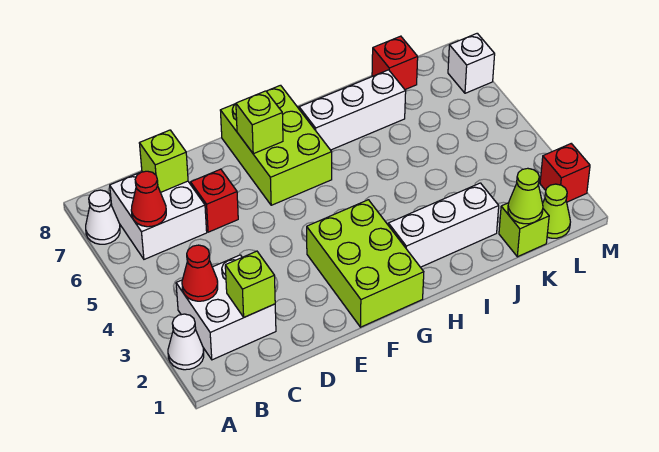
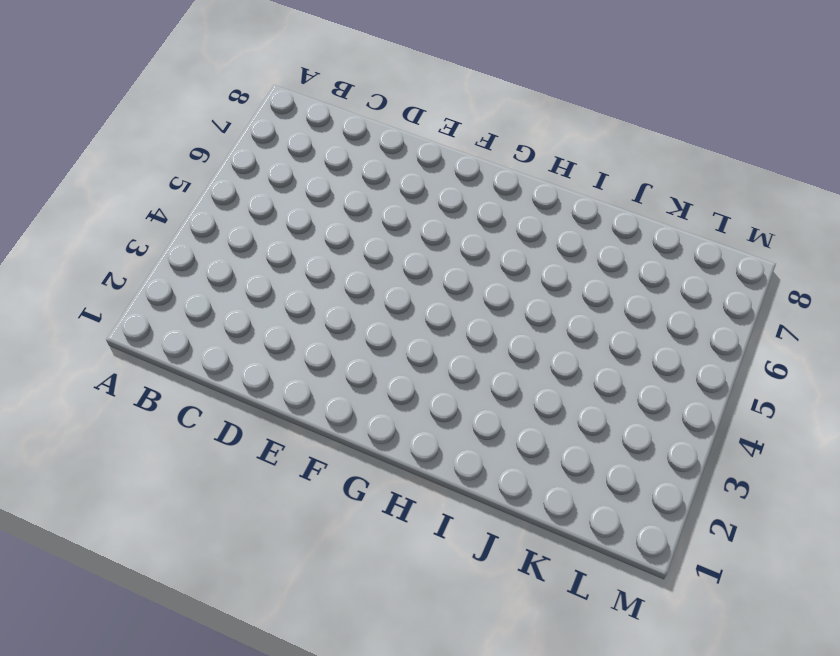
none -> white cone A2 level 1
none -> white cone A7 level 1
none -> white brick B2:C3 level 1

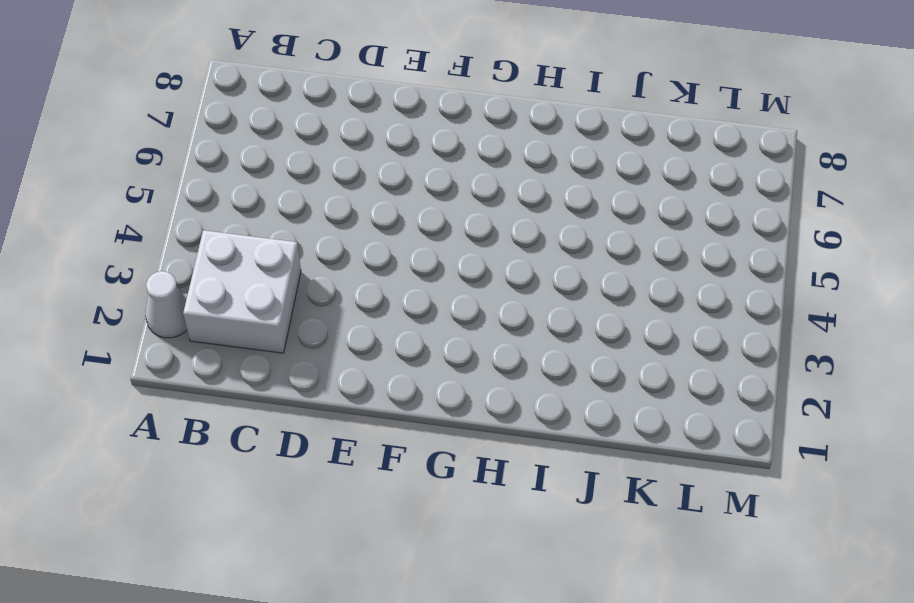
none -> white cone A7 level 1
none -> white brick B6:C7 level 1
none -> red brick D6 level 1

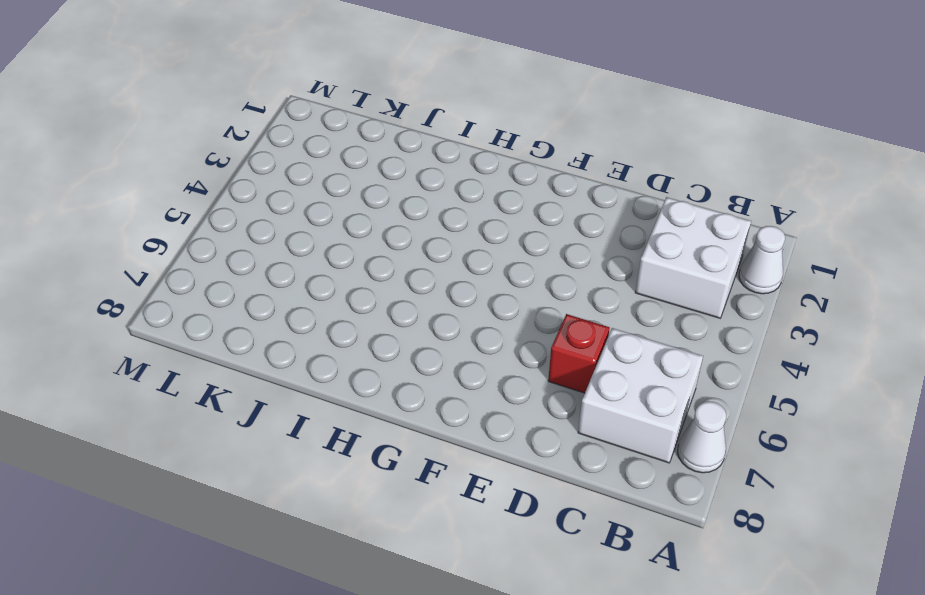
none -> lime brick F1:G3 level 1
none -> lime brick F6:G8 level 1
none -> white brick H2:J2 level 1

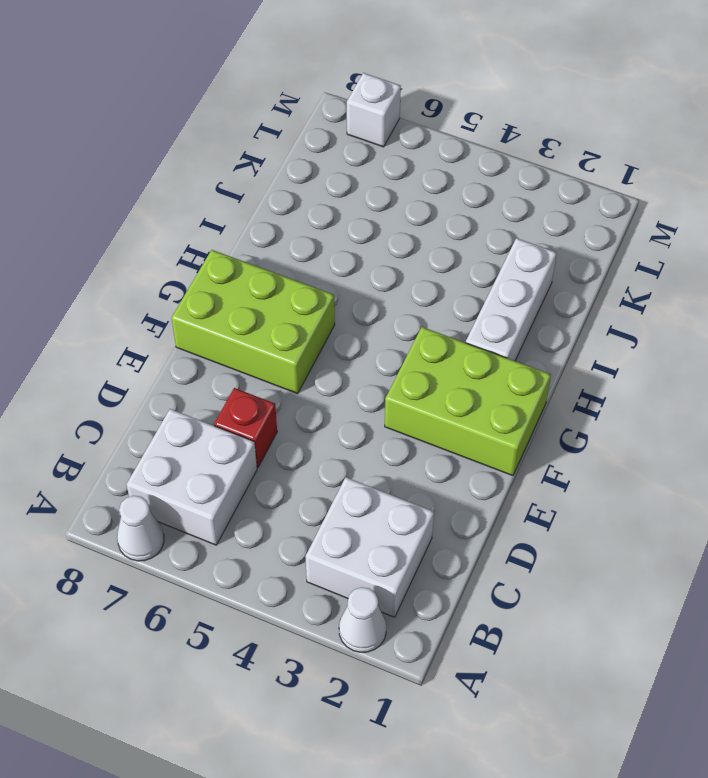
none -> white brick H7:J7 level 1
none -> lime brick K1 level 1
none -> red brick K8 level 1

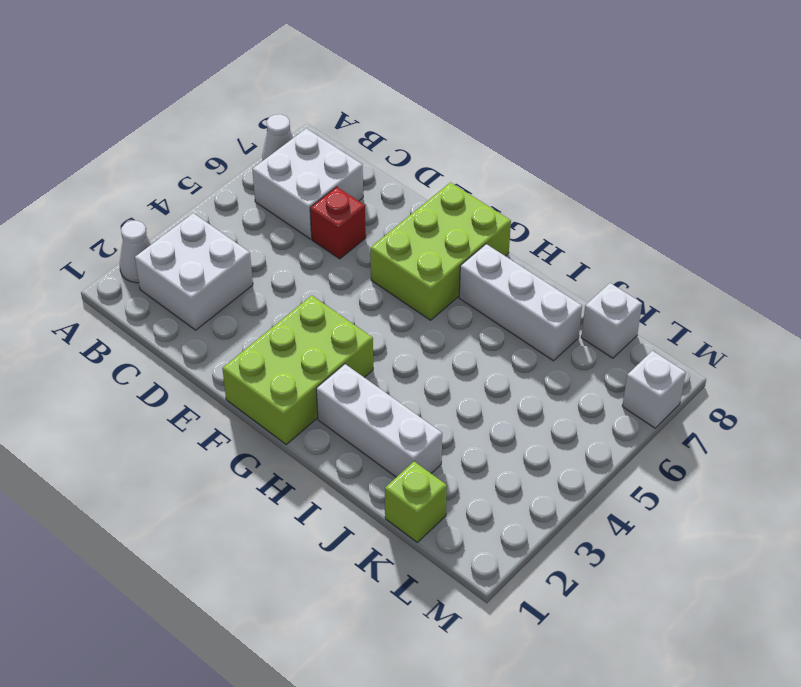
white brick K8 level 1 -> red brick K8 level 1
none -> lime cone L1 level 1
none -> red brick M2 level 1
none -> red cone B3 level 2

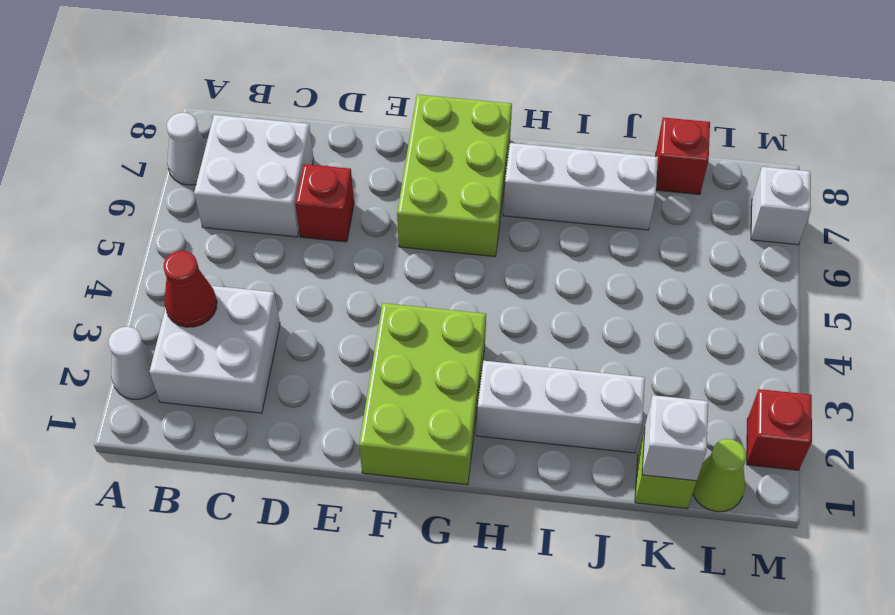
white brick K1 level 2 -> lime cone K1 level 2
none -> red cone B6 level 2
none -> lime brick C2 level 2
none -> lime brick C7 level 2

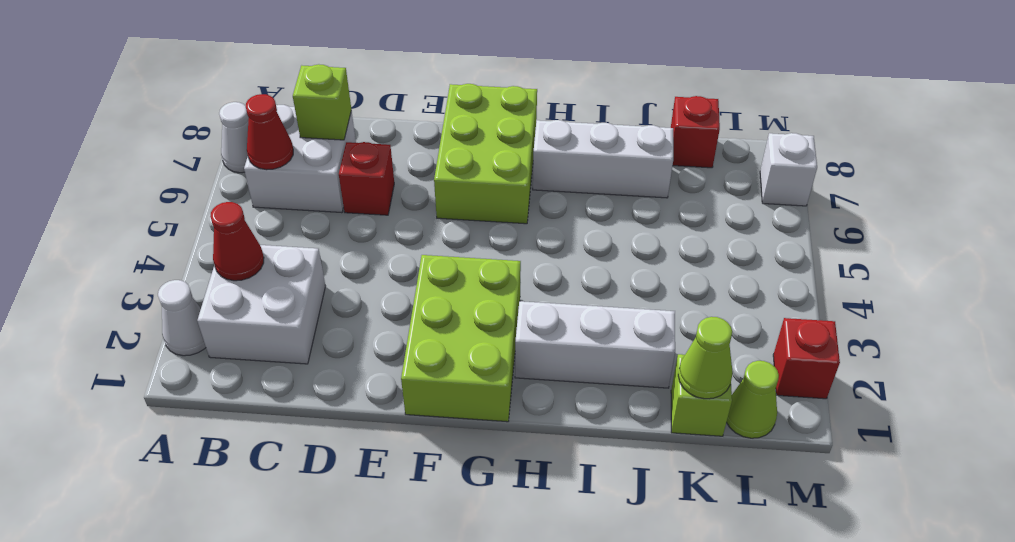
none -> lime brick C2 level 2
none -> lime brick F7 level 2

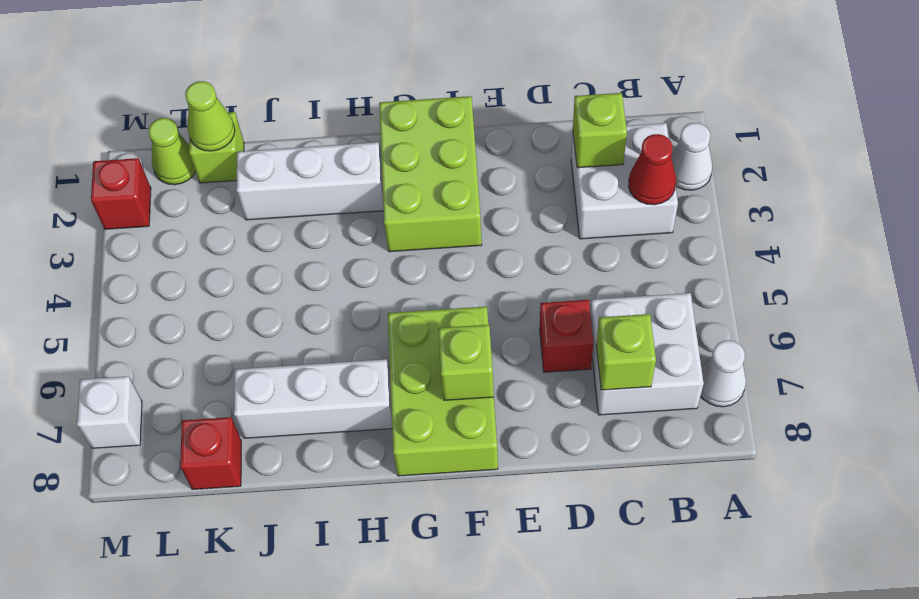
none -> red cone B6 level 2

